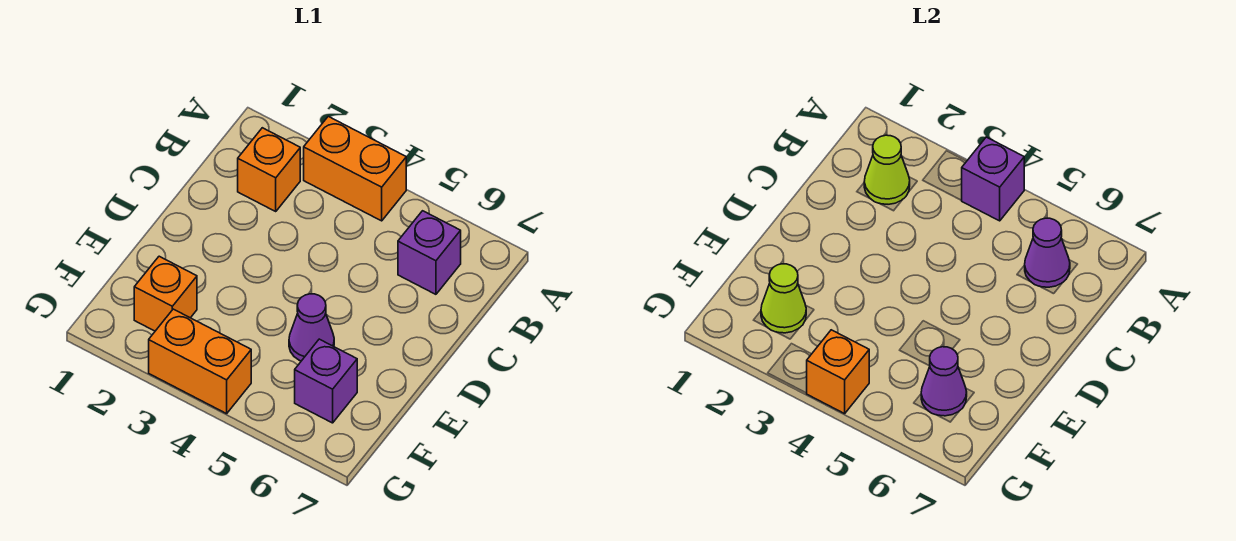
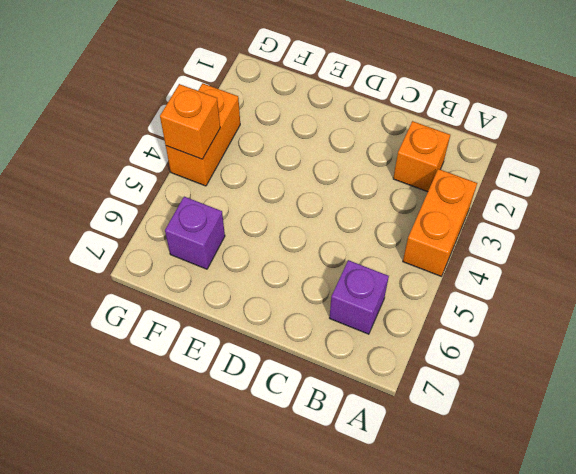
none -> purple cone E5 level 1
none -> orange brick F2 level 1
none -> purple brick A4 level 2

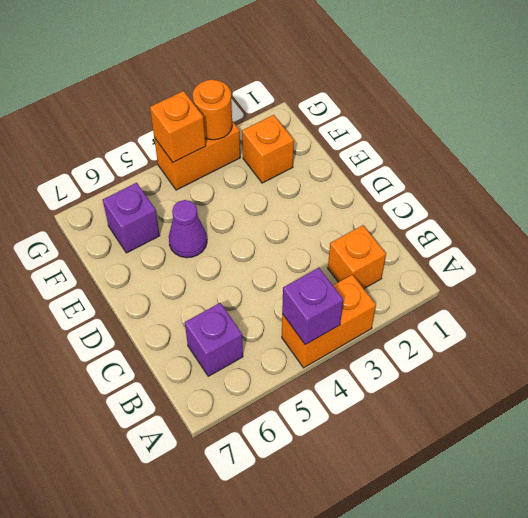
orange round brick G3 level 2 -> none
none -> lime cone B2 level 2
none -> purple cone B6 level 2
none -> lime cone F2 level 2

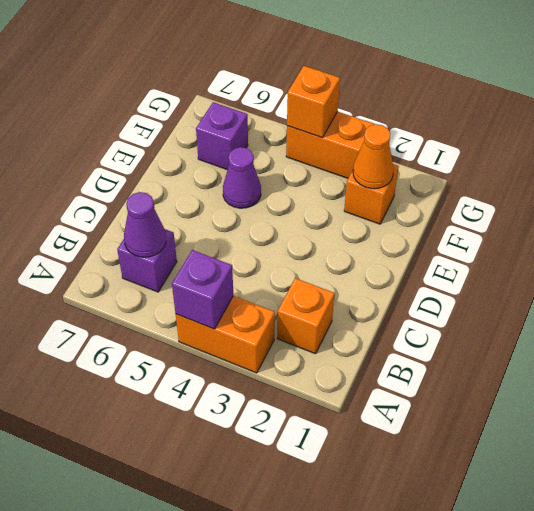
orange cone F2 level 2 -> lime cone F2 level 2
none -> lime cone B2 level 2
none -> purple cone F6 level 2

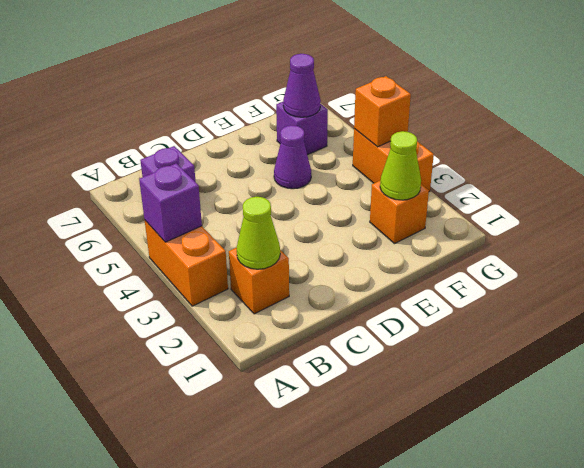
none -> purple cone B6 level 2

